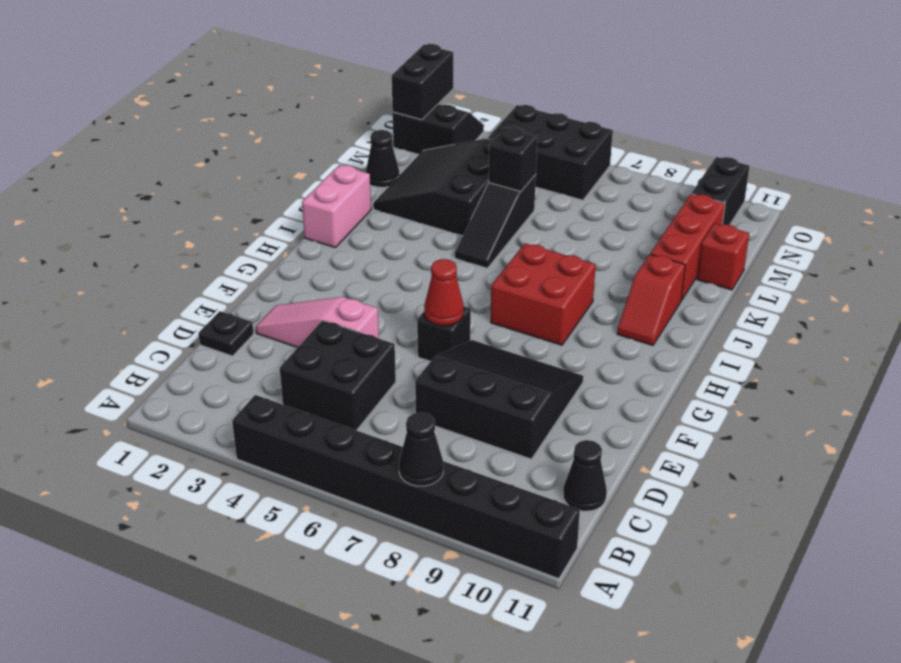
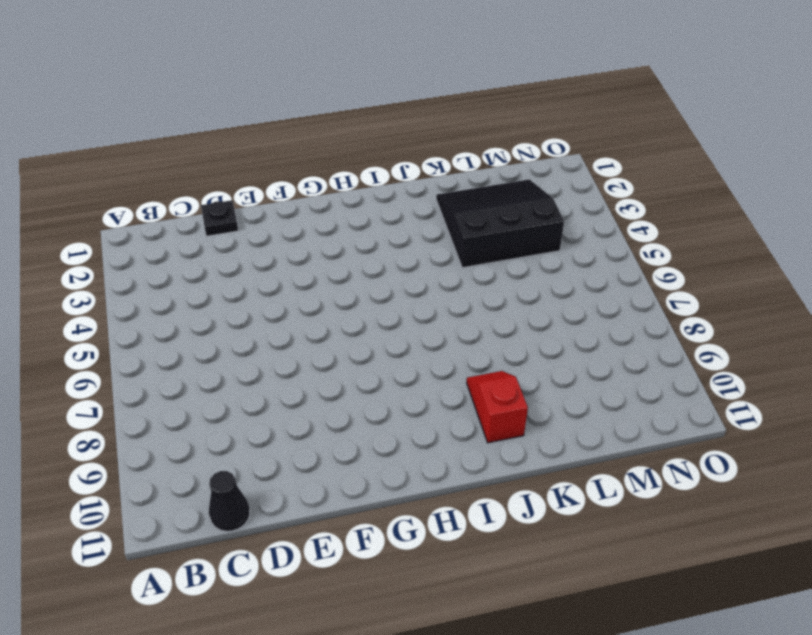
red slope J9:J10 level 1 top 10 -> red slope I10:J10 level 1 top J
none -> black brick A4:A11 level 1
none -> black brick C4:D5 level 1
none -> black slope D7:F9 level 1 top D

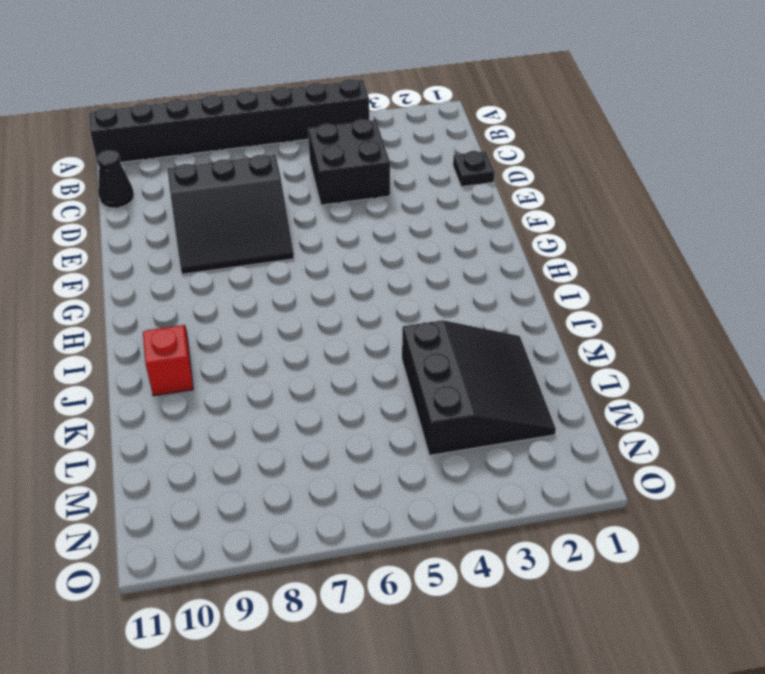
none -> pink slope E2:E4 level 1 top 4
none -> black brick F6 level 1
none -> red brick H7:I8 level 1

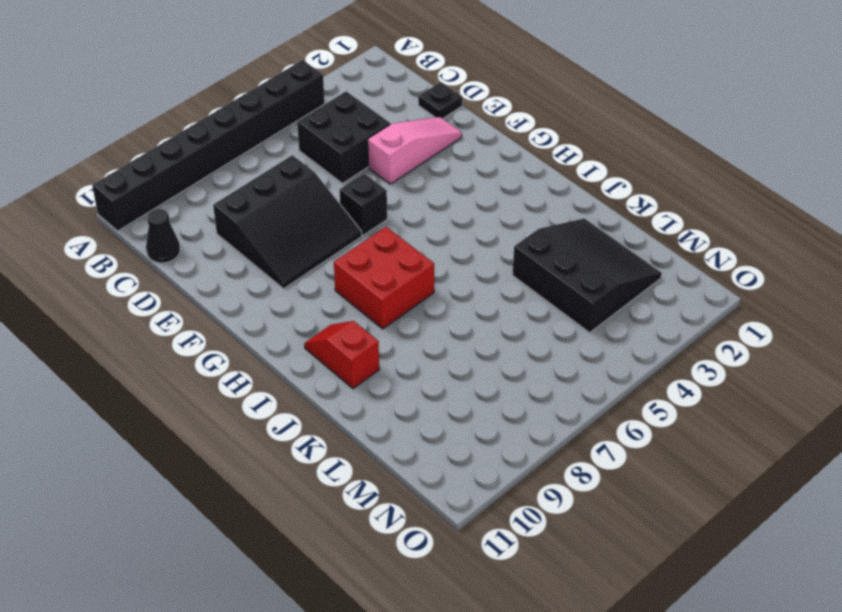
none -> pink brick I1:J1 level 1
none -> black slope J5:L5 level 1 top L
none -> red brick K10:M10 level 1

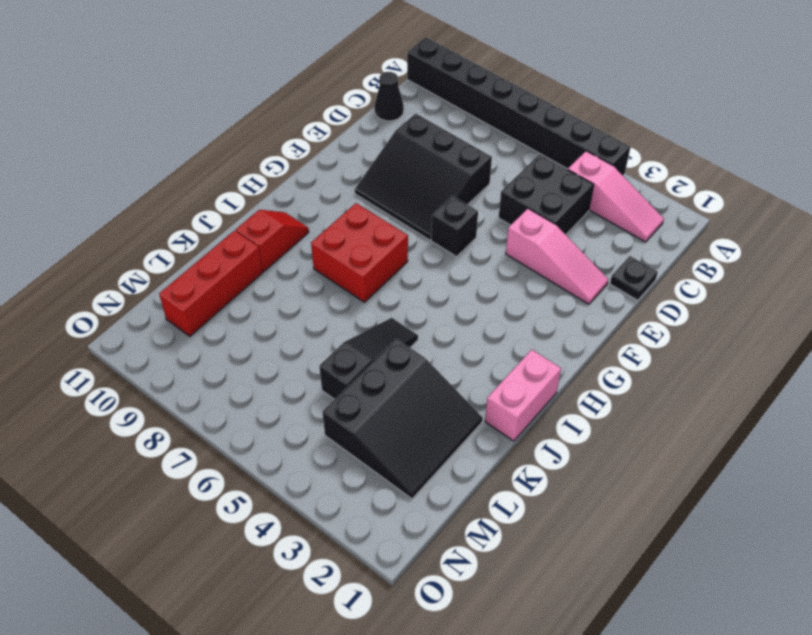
pink slope B2:B4 level 1 top 4 -> none
none -> black cone L1 level 1
none -> red brick L11 level 1
none -> black slope N1:O2 level 1 top N

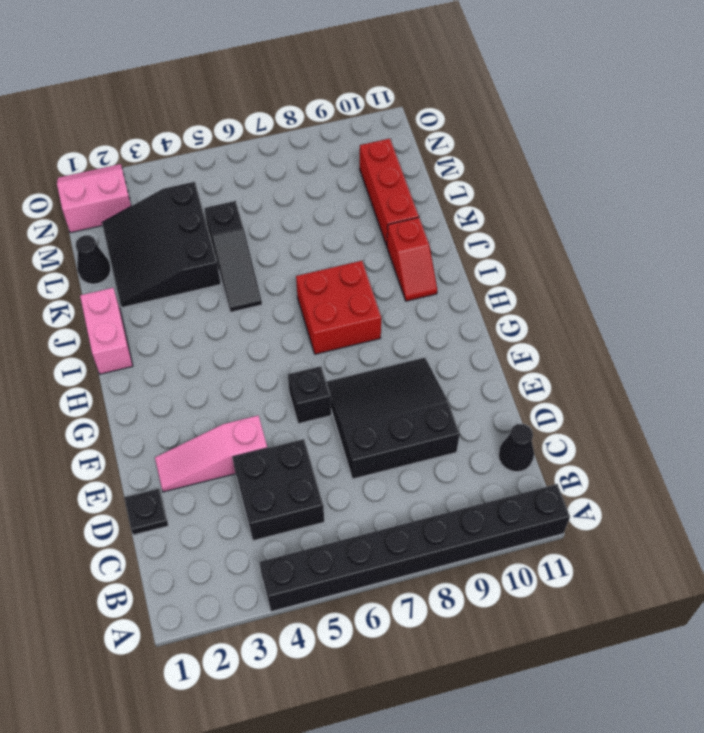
pink slope N1:O2 level 1 top N -> black slope N1:O2 level 1 top N
none -> red brick L11 level 1
none -> black brick N4:O6 level 1
none -> black brick N10:O10 level 1

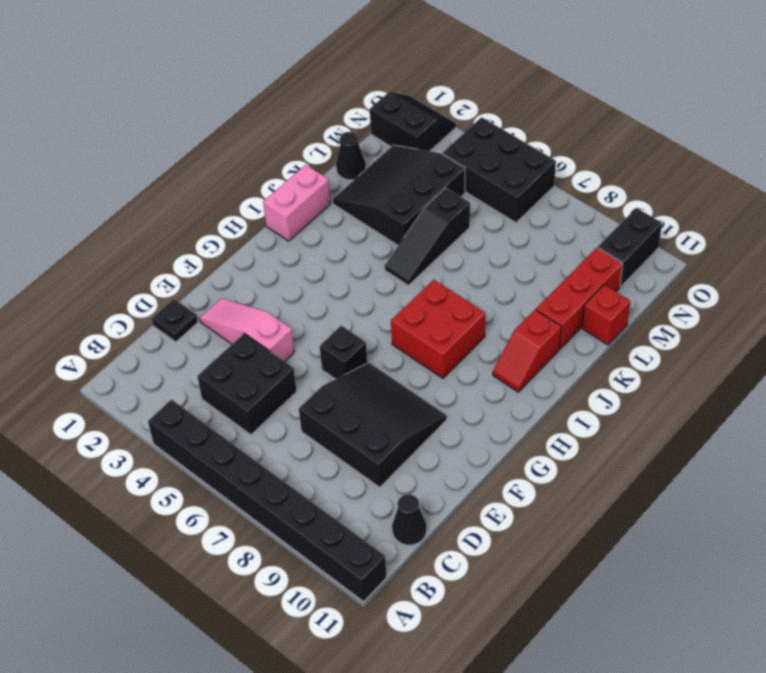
none -> black cone A8 level 2
none -> red cone F6 level 2
none -> black brick L5 level 2

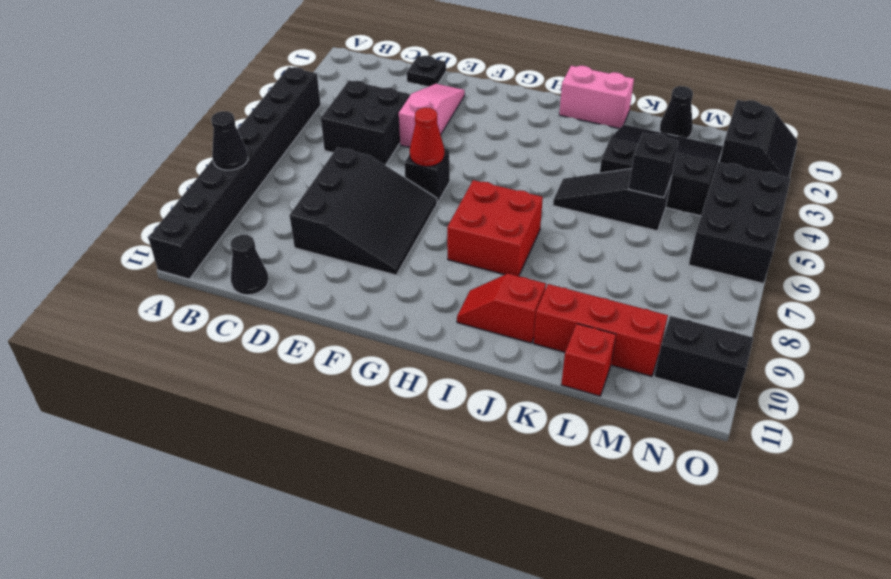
none -> black brick N1:O1 level 2

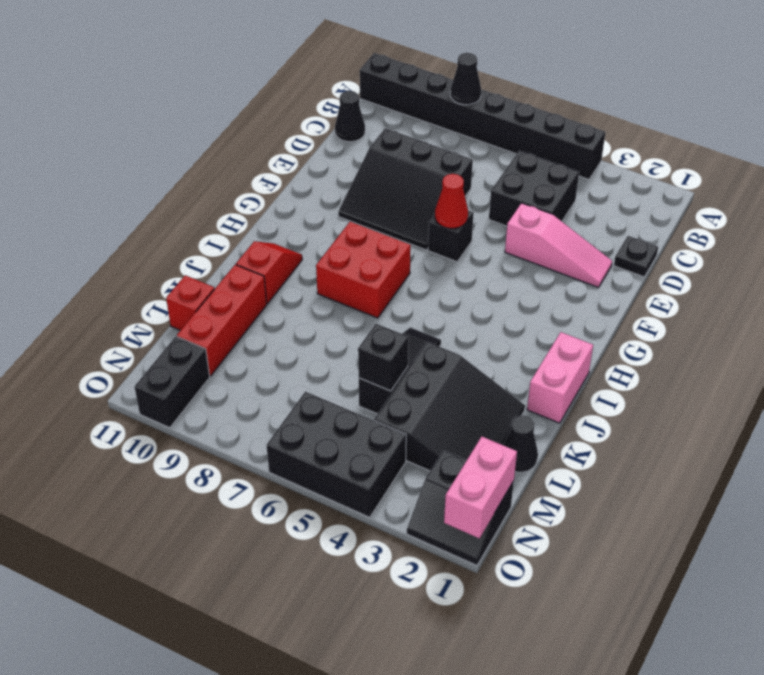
pink brick N1:O1 level 2 -> black brick N1:O1 level 2

